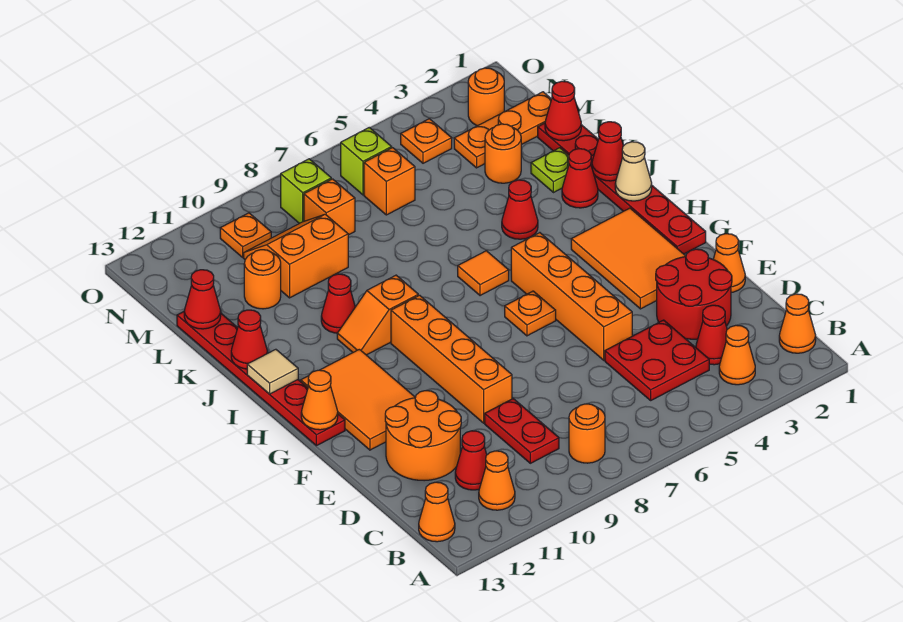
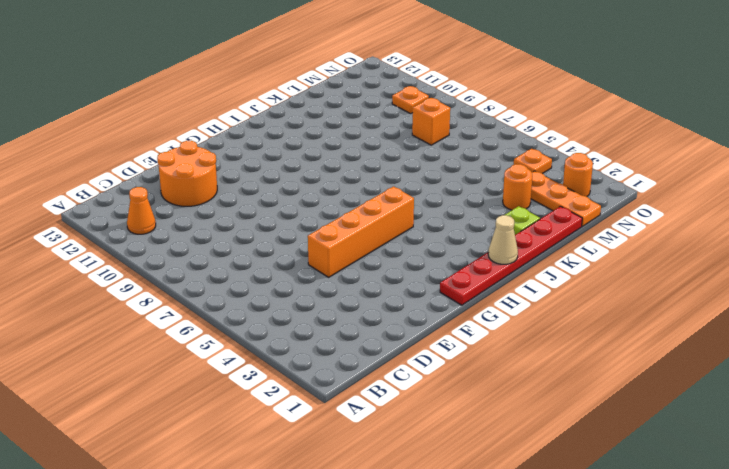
none -> orange cone B1 level 1
none -> orange cone B3 level 1
none -> orange round brick B8 level 1
none -> orange cone B13 level 1

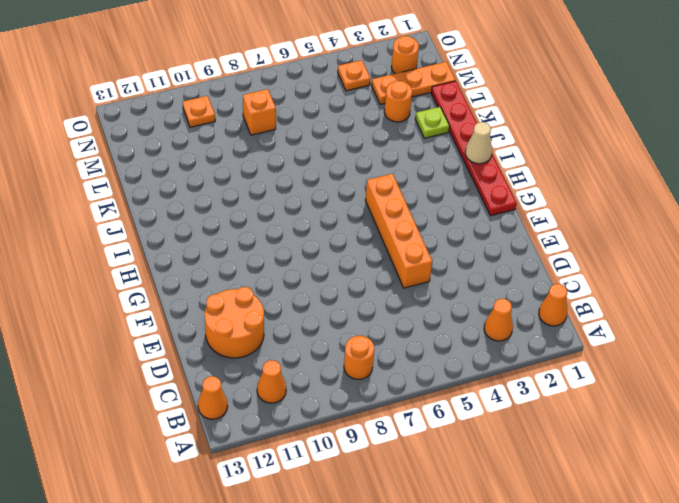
none -> red cone C3 level 1
none -> red plate C4:D5 level 1
none -> red plate C9:D9 level 1
none -> red cone C11 level 1

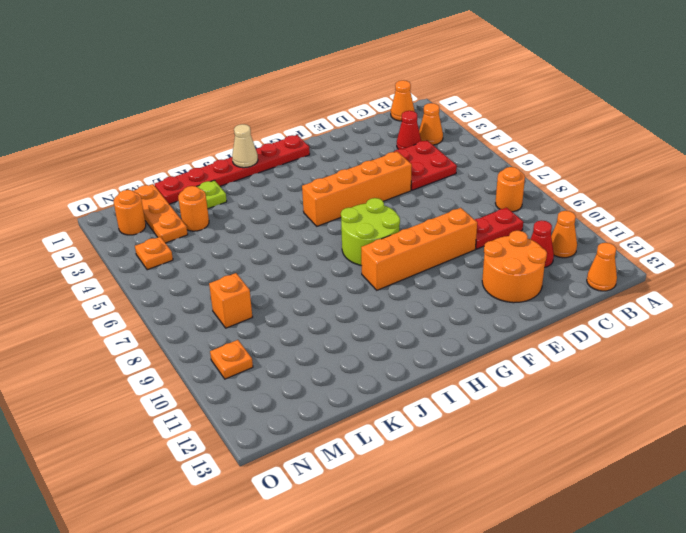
lime round brick G7:H8 level 1 -> none
none -> red round brick D2:E3 level 1
none -> orange cone E1 level 1
none -> orange tile F2:H3 level 1
none -> orange tile F11:H12 level 1

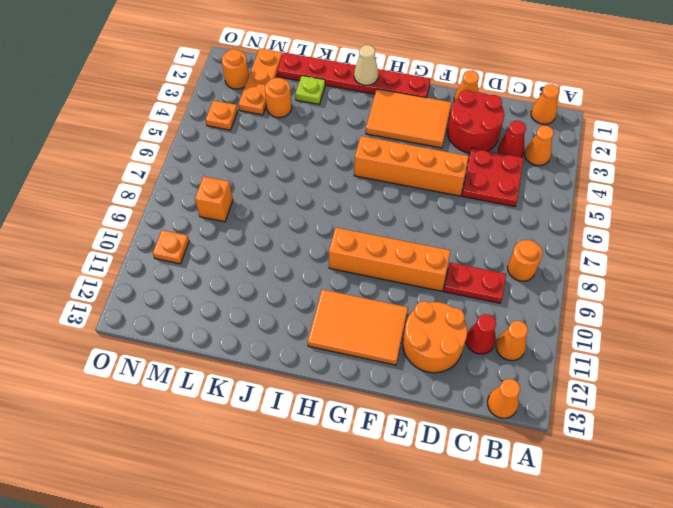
none -> orange plate G6 level 1
none -> red plate G13:L13 level 1
none -> orange tile I6 level 1
none -> orange slope I9:I10 level 1 top 9

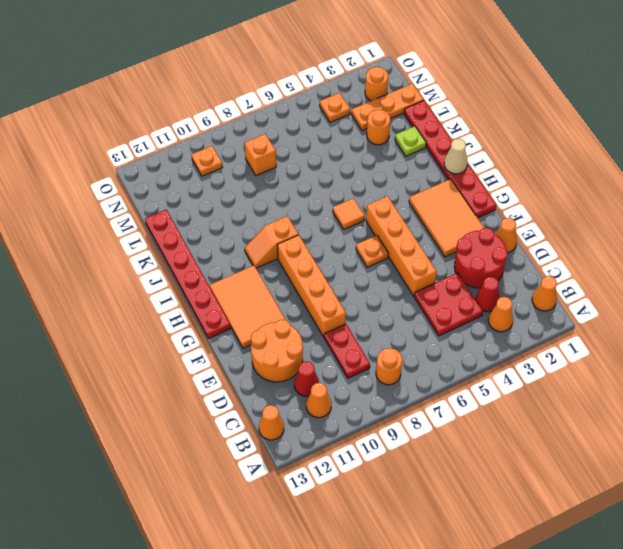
none -> red cone J2 level 1
none -> red cone J4 level 1
none -> red cone J10 level 1
none -> orange slope L9:M10 level 1 top L

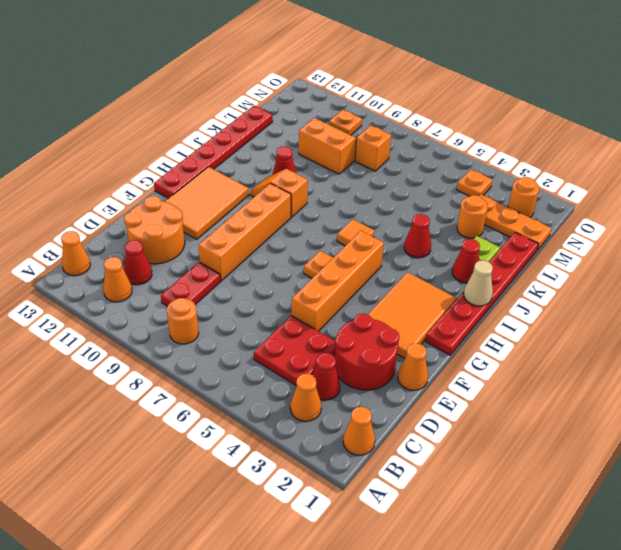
none -> orange round brick L11 level 1
none -> orange brick M6 level 1
none -> lime brick N6 level 1
none -> lime brick N8 level 1

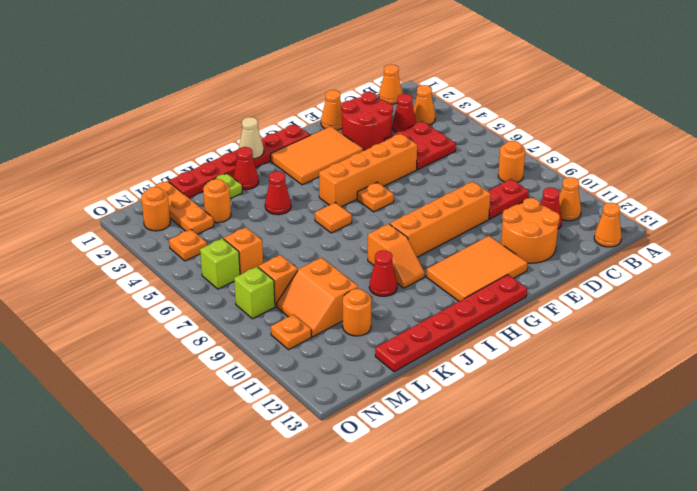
none -> orange cone G13 level 2
none -> tan tile I13 level 2
none -> red cone J1 level 2
none -> red cone J13 level 2

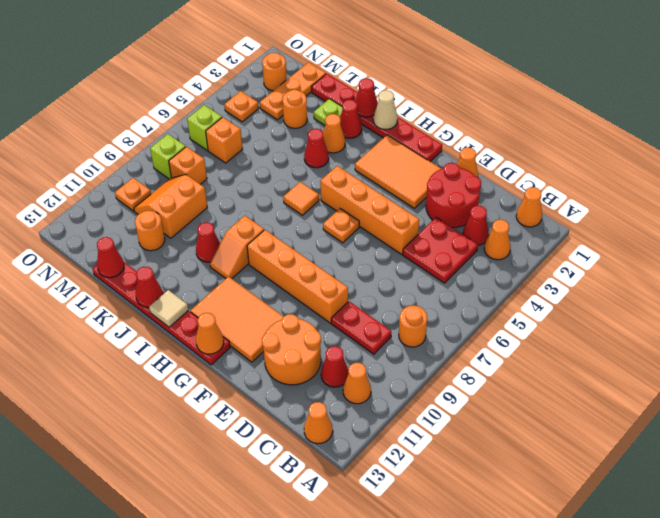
orange cone J3 level 1 -> none
none -> red cone L1 level 2

